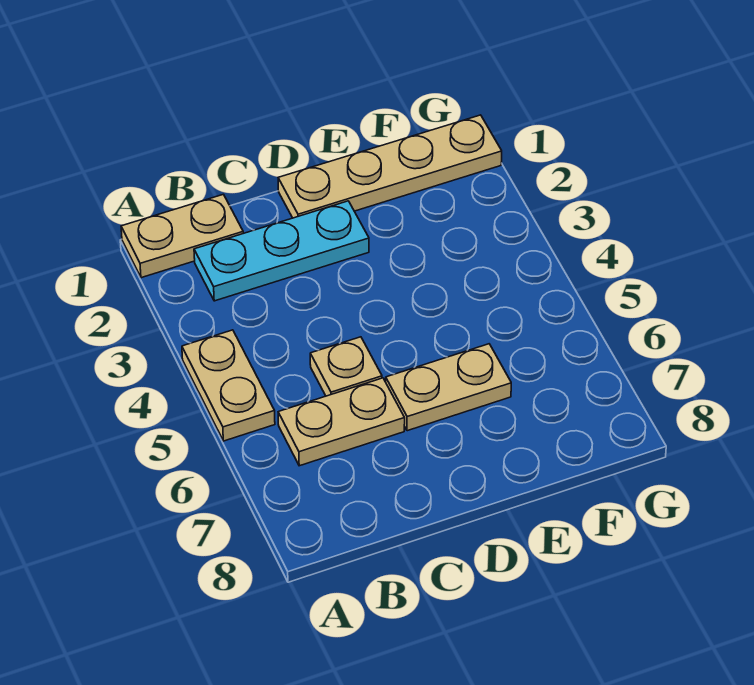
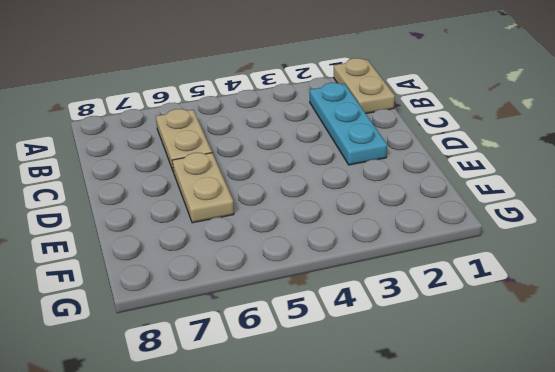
none -> tan plate A4:A5 level 1
none -> tan plate C5 level 1

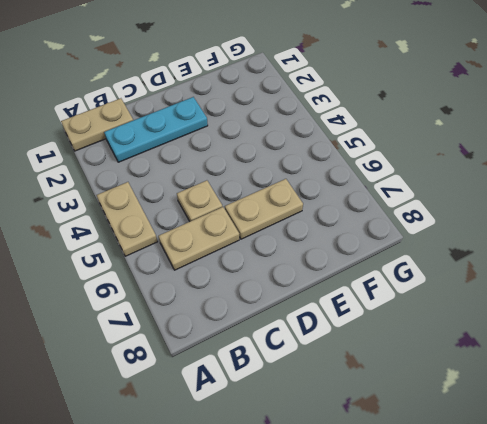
none -> tan plate D1:G1 level 1

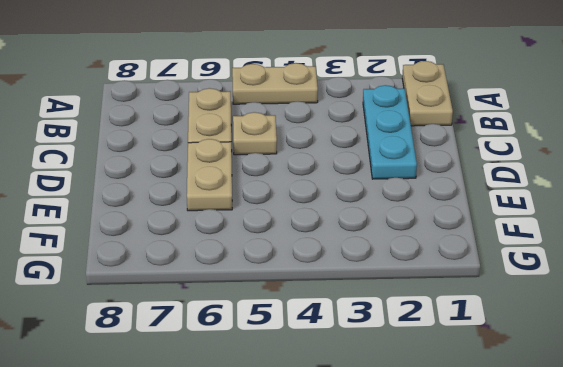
none -> tan plate D1:G1 level 1

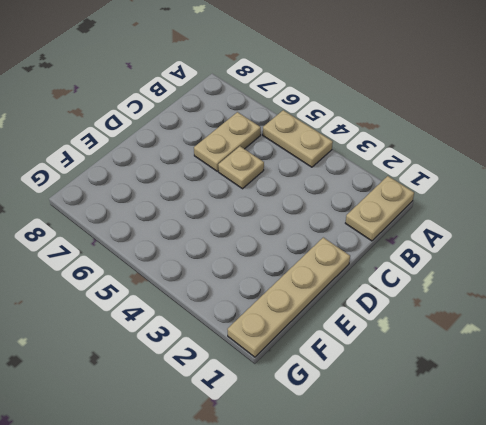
none -> cyan plate B2:D2 level 1
none -> tan plate D6:E6 level 1

